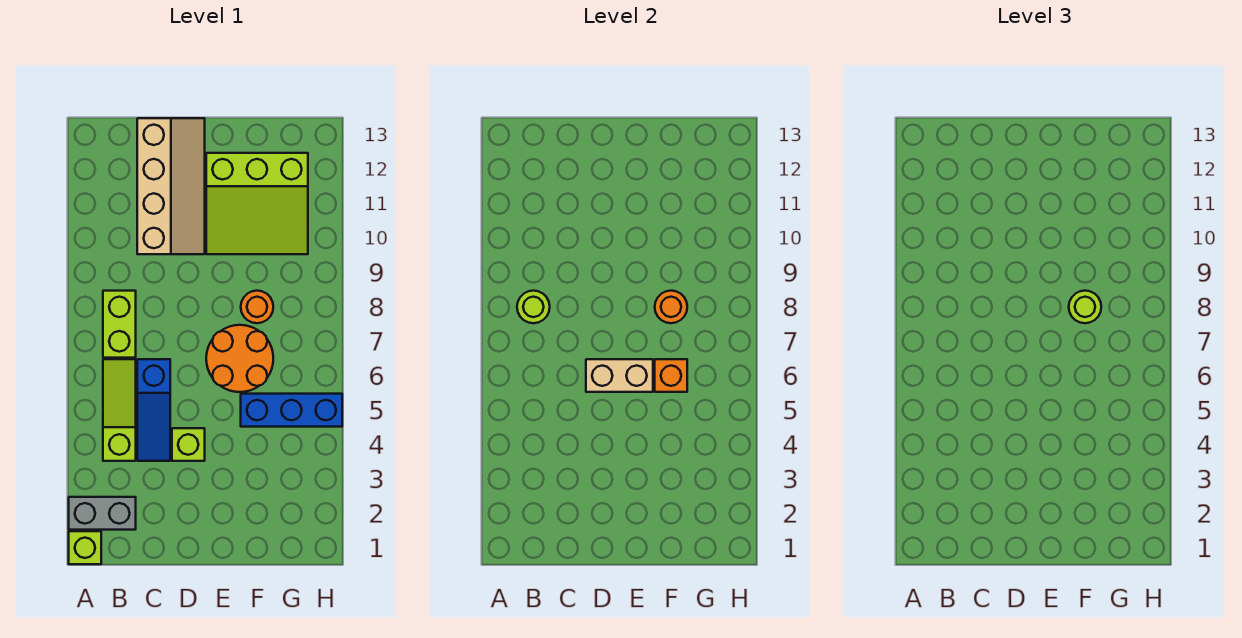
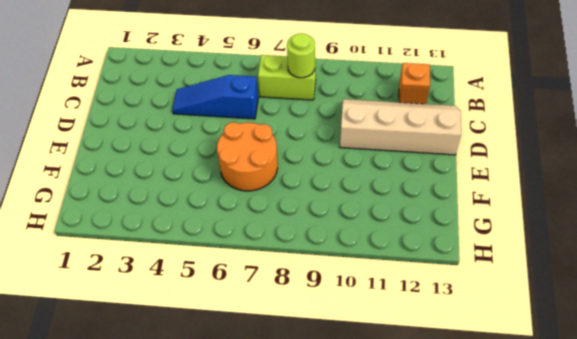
orange brick B12 level 1 -> orange brick F6 level 2
tan slope C10:D13 level 1 top D -> tan slope C10:D13 level 1 top C
none -> lime brick A1 level 1
none -> grey brick A2:B2 level 1
none -> lime slope B4:B6 level 1 top 4

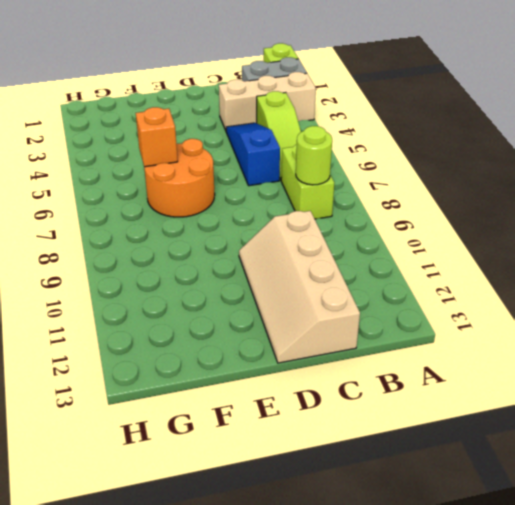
tan brick A3:C3 level 1 -> none
none -> lime brick D4 level 1
none -> lime slope E10:G12 level 1 top 12
none -> blue brick F5:H5 level 1

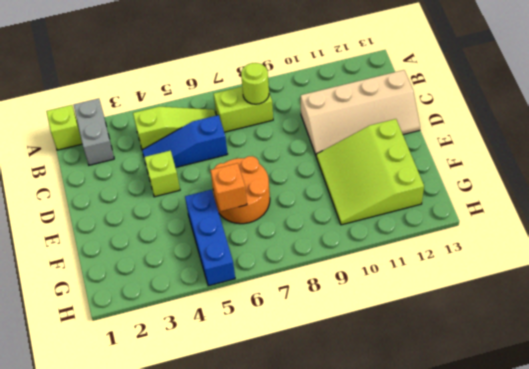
none -> orange round brick F8 level 1
none -> tan brick D6:E6 level 2
none -> orange round brick F8 level 2

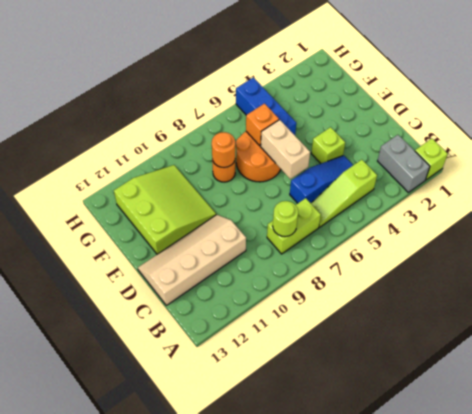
none -> lime round brick F8 level 3

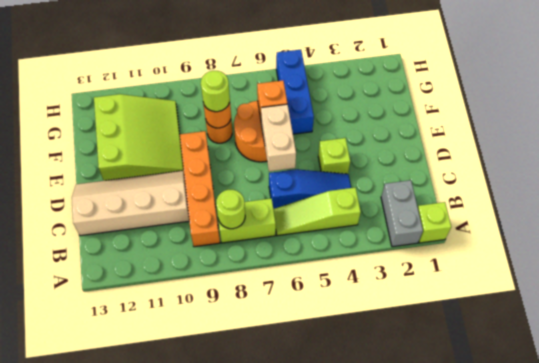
orange brick B9:E9 level 1 -> none

